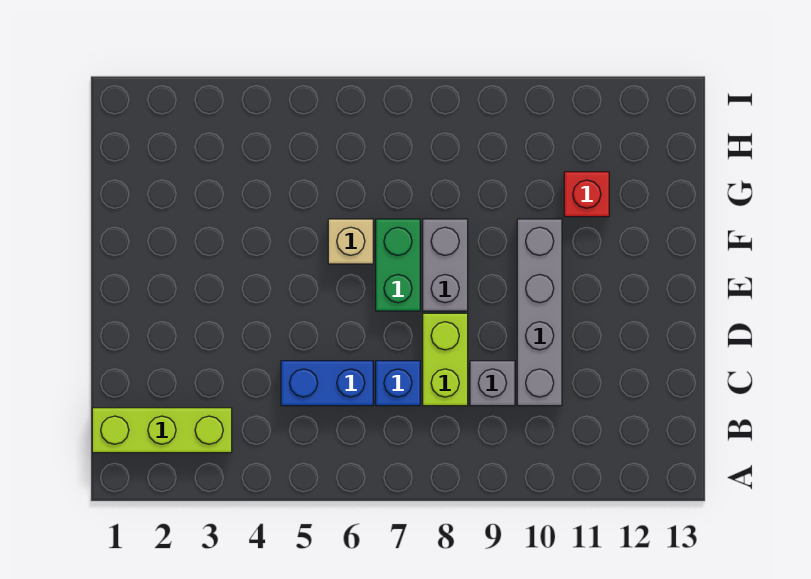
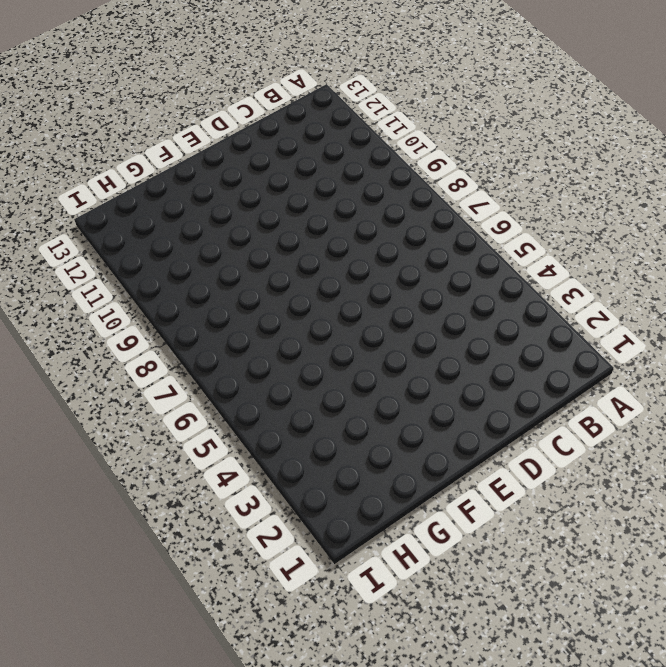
none -> lime brick B1:B3 level 1
none -> blue brick C5:C6 level 1

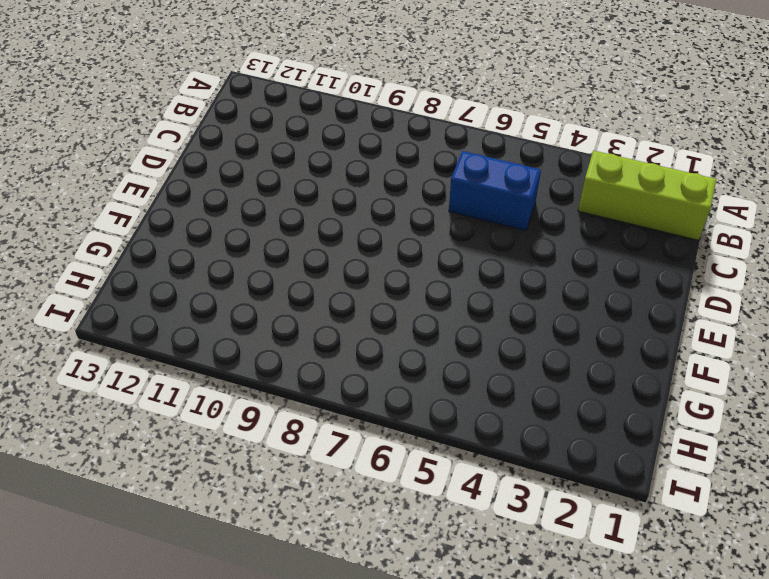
none -> blue brick C7 level 1
none -> lime brick C8:D8 level 1

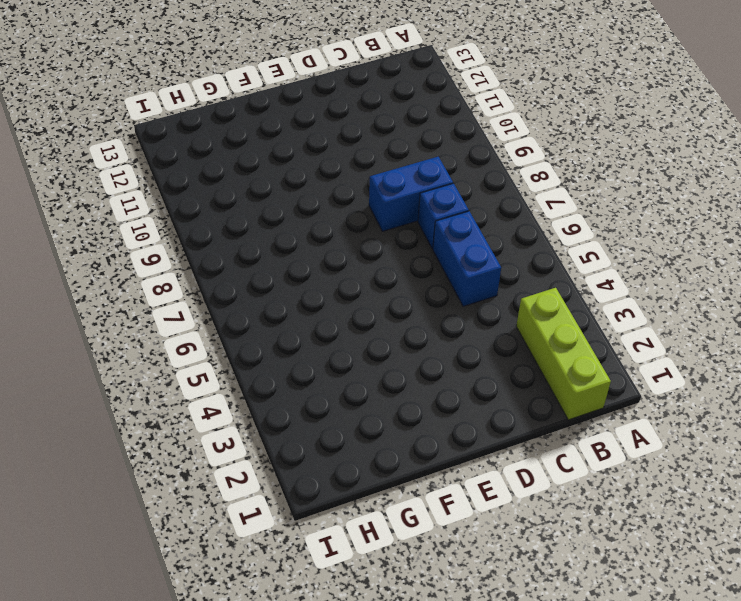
blue brick C8:D8 level 1 -> lime brick C8:D8 level 1
none -> grey brick C9 level 1
none -> grey brick C10:F10 level 1

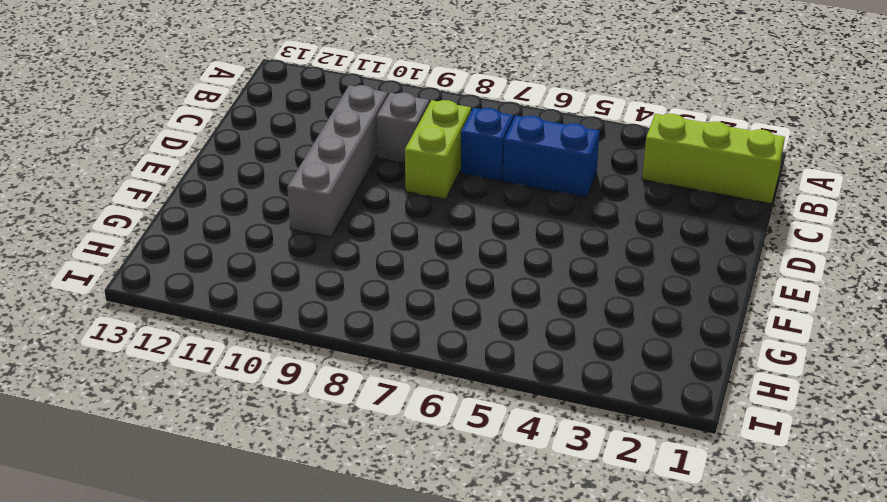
none -> green brick E7:F7 level 1
none -> grey brick E8:F8 level 1

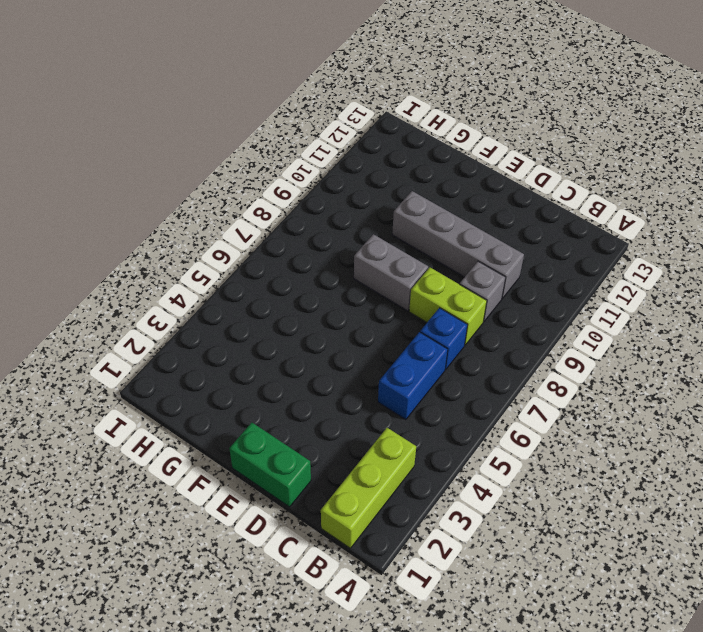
green brick D1:E1 level 1 -> green brick E7:F7 level 1
none -> tan brick F6 level 1
none -> red brick G11 level 1

